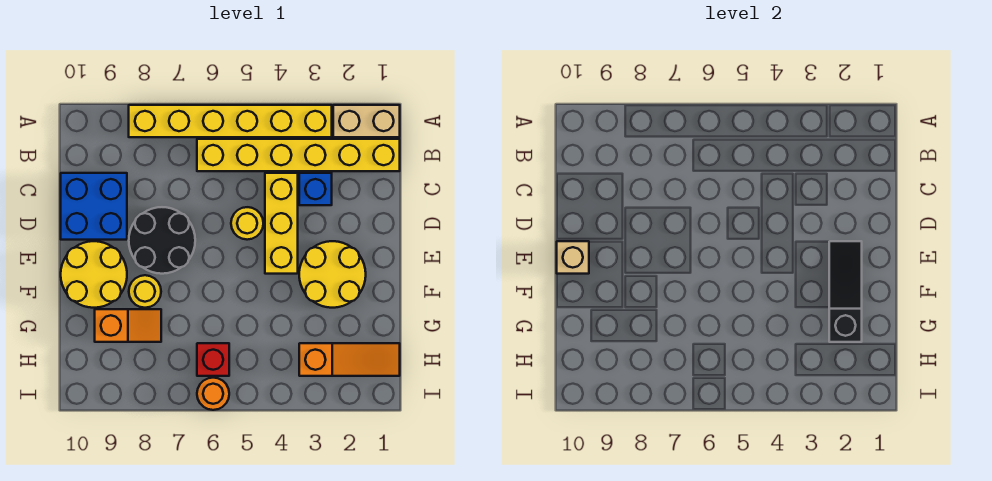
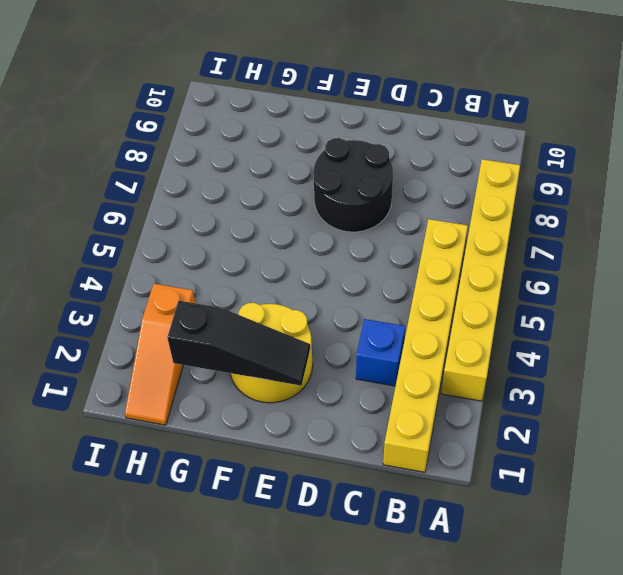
none -> tan brick A1:A2 level 1
none -> yellow brick C4:E4 level 1
none -> blue brick C9:D10 level 1

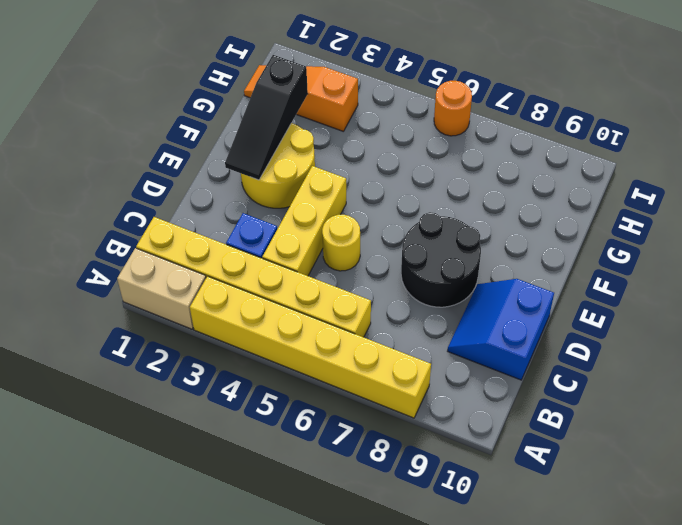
blue slope C9:D10 level 1 top 10 -> blue brick C9:D10 level 1
none -> yellow round brick E9:F10 level 1
none -> yellow round brick F8 level 1
none -> orange slope G8:G9 level 1 top 9

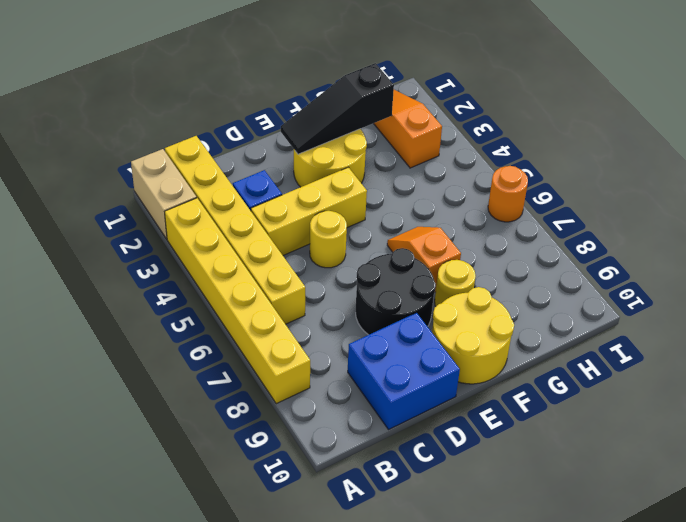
orange slope F6:F7 level 1 top 7 -> orange slope G8:G9 level 1 top 9
none -> red brick H6 level 1
none -> tan brick E10 level 2

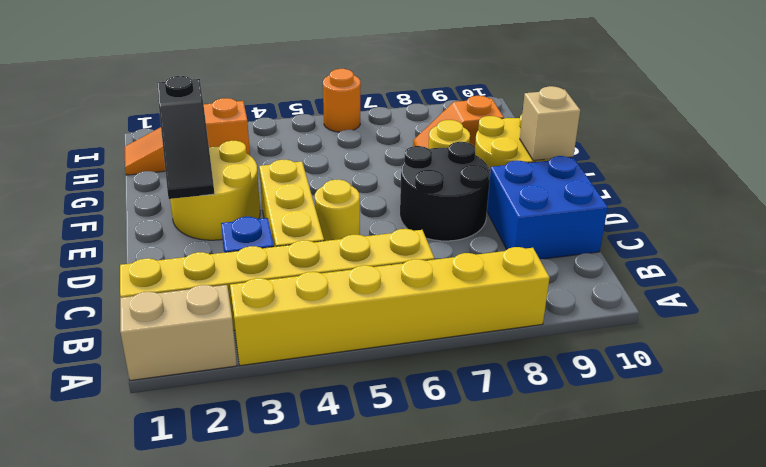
none -> red brick H6 level 1

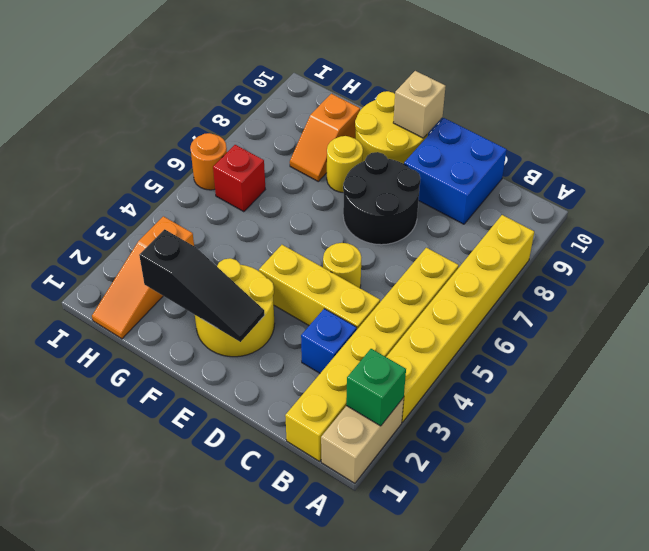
green brick A2 level 2 -> none

